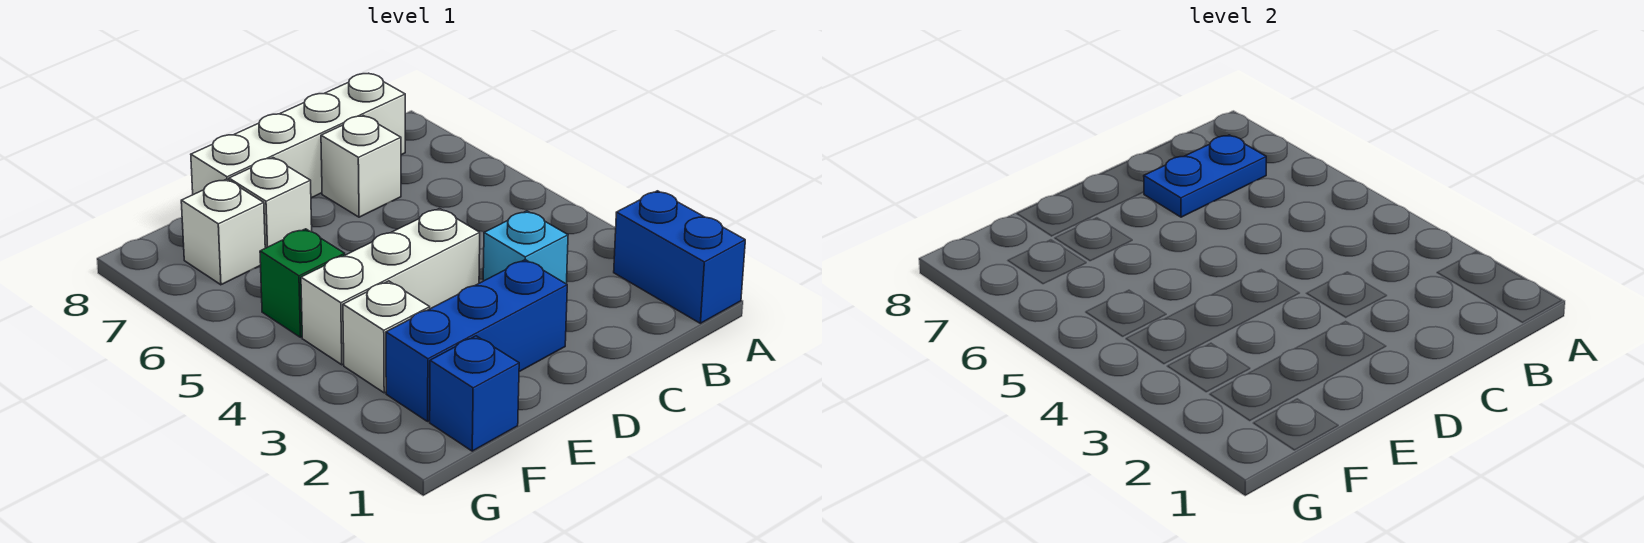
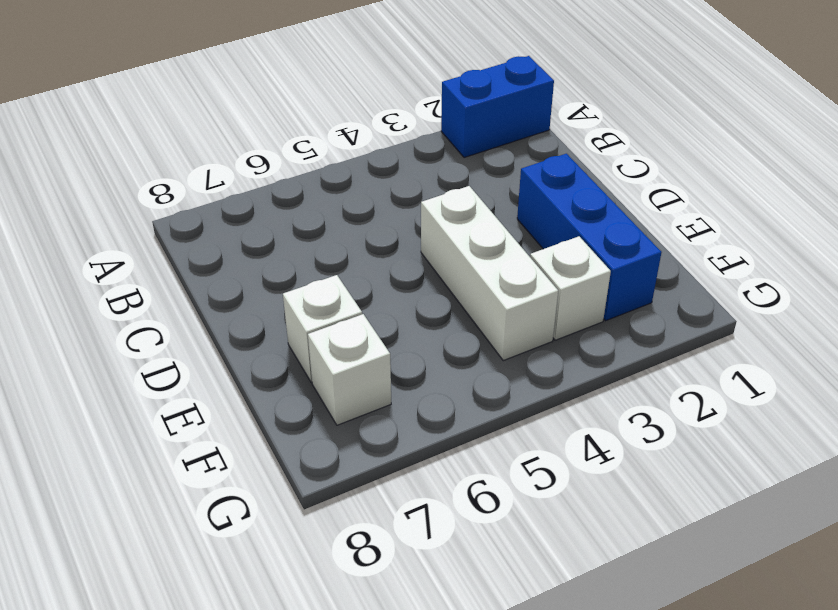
none -> white brick B8:E8 level 1
none -> cyan brick C3 level 1
none -> white brick C7 level 1

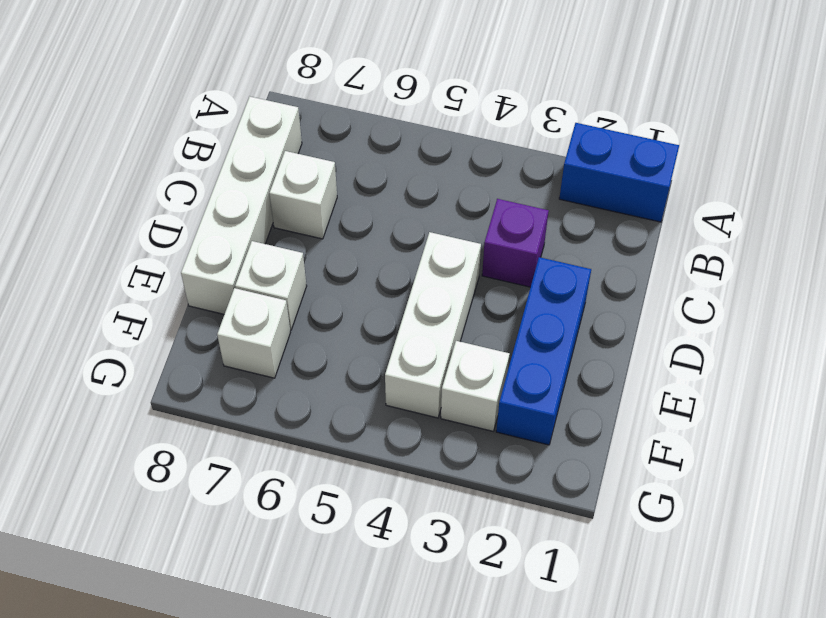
purple brick C3 level 1 -> cyan brick C3 level 1
none -> blue brick F1 level 1
none -> green brick F5 level 1
none -> blue plate B7:C7 level 2

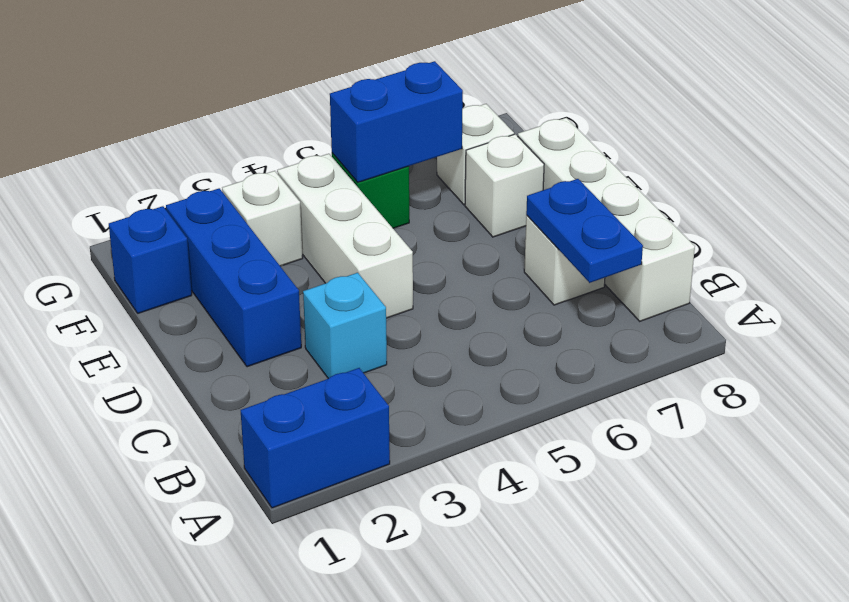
blue brick F5:F6 level 2 -> none

